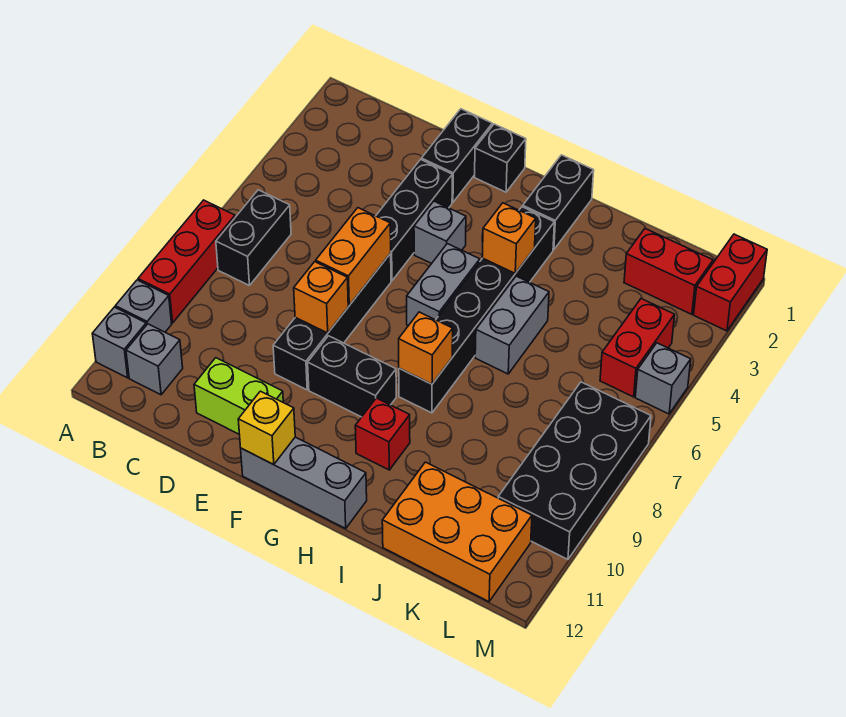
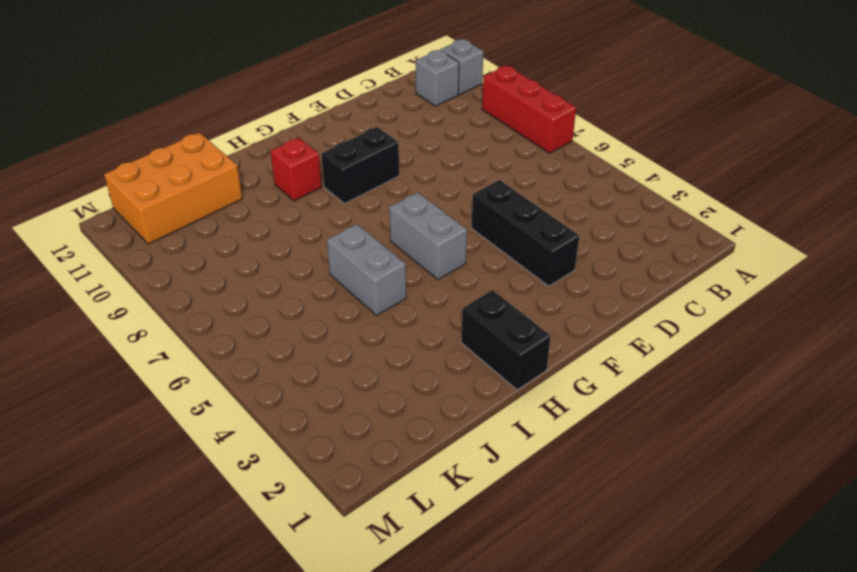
none -> grey brick A10 level 1
none -> black brick B6:B7 level 1
none -> lime brick D11:E11 level 1

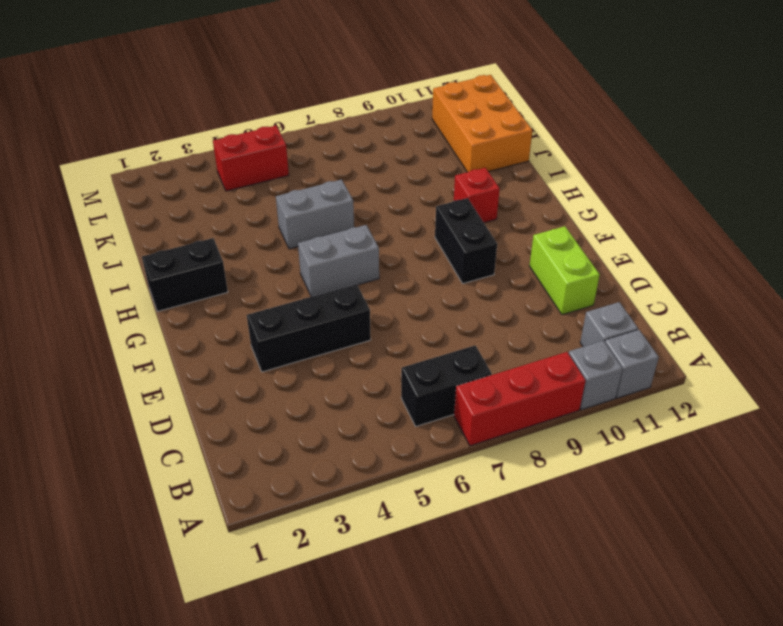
none -> black brick E1:E2 level 1
none -> black brick E6:E9 level 1
none -> black brick F1 level 1

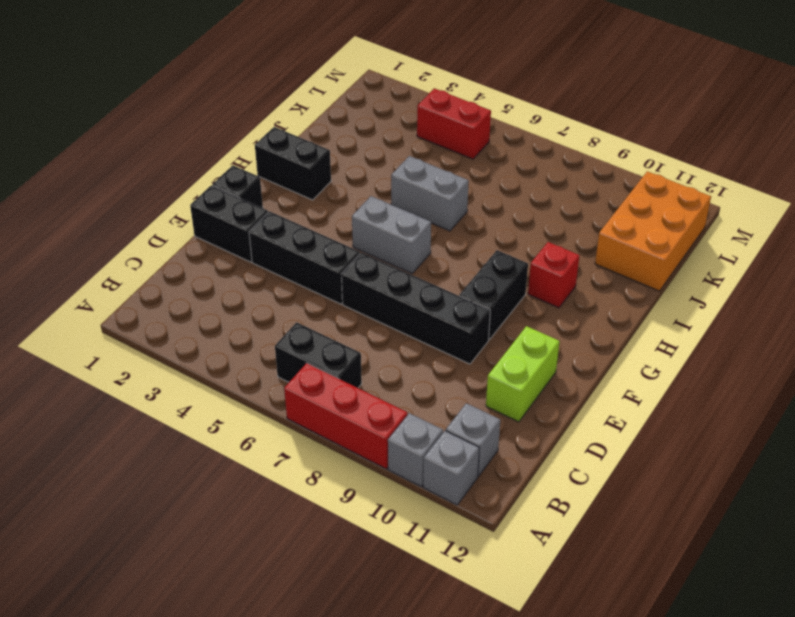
none -> grey brick F4 level 1
none -> grey brick F12:H12 level 1
none -> black brick H3:H8 level 1

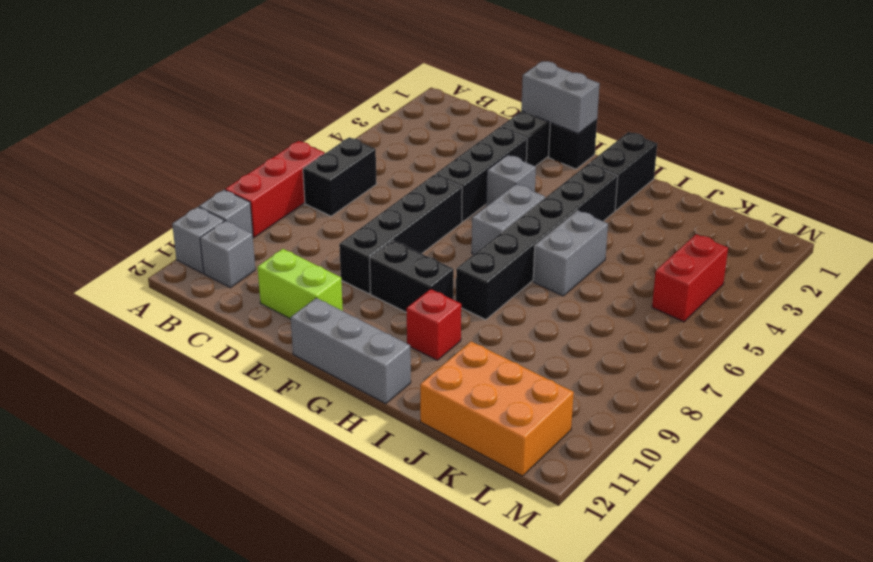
grey brick E1:F1 level 2 -> none
none -> red brick K2:L2 level 1
none -> black brick L7:M10 level 1
none -> red brick M1:M2 level 1

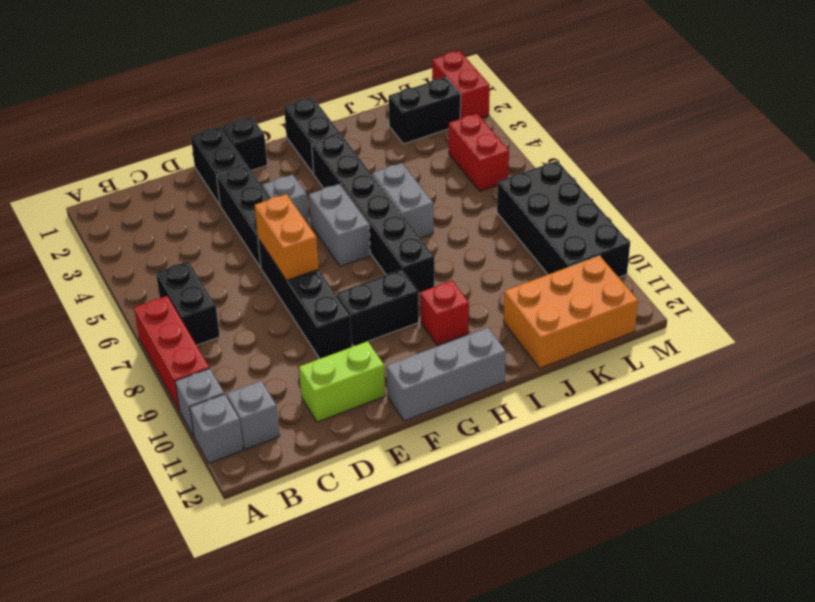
black brick K2:L2 level 1 -> red brick K2:L2 level 1
none -> grey brick M5 level 1
none -> orange brick E8 level 2
none -> yellow brick F12 level 2

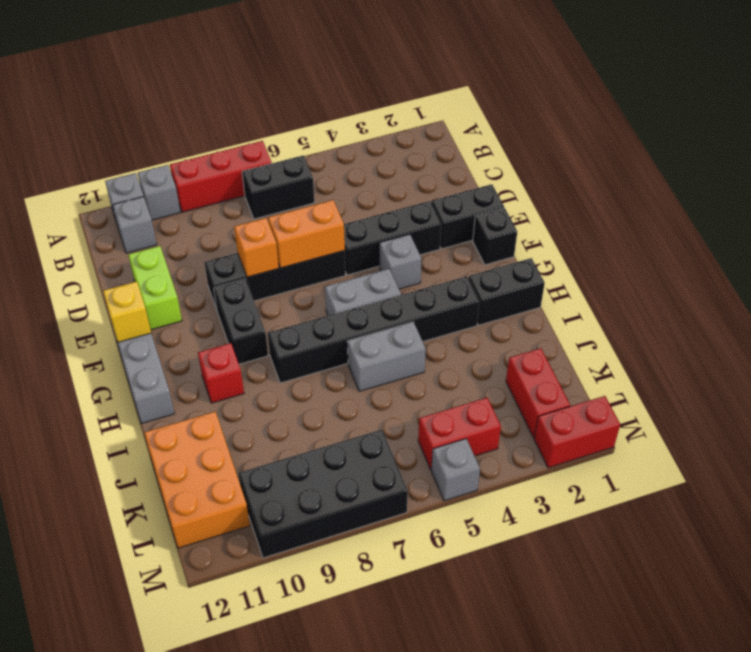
none -> orange brick H4 level 2
none -> orange brick H8 level 2

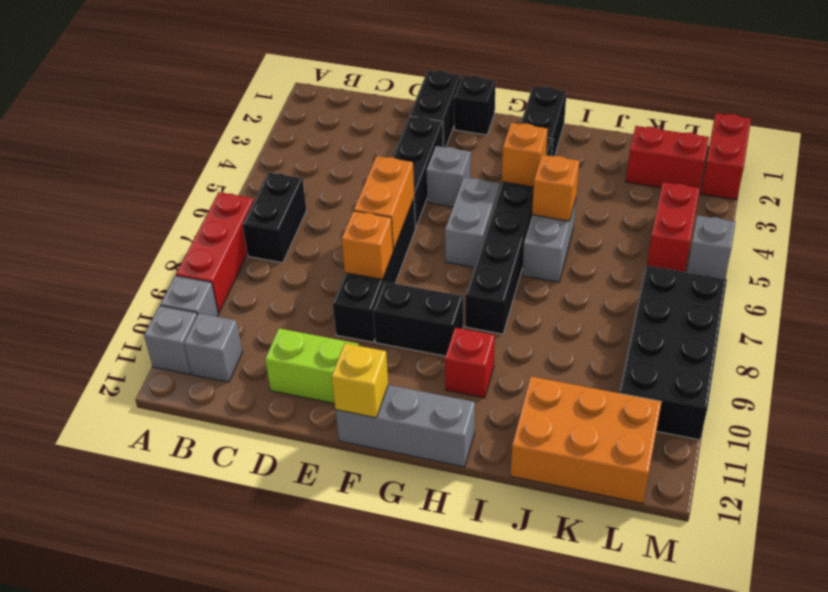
orange brick I5 level 2 -> orange brick H8 level 2

